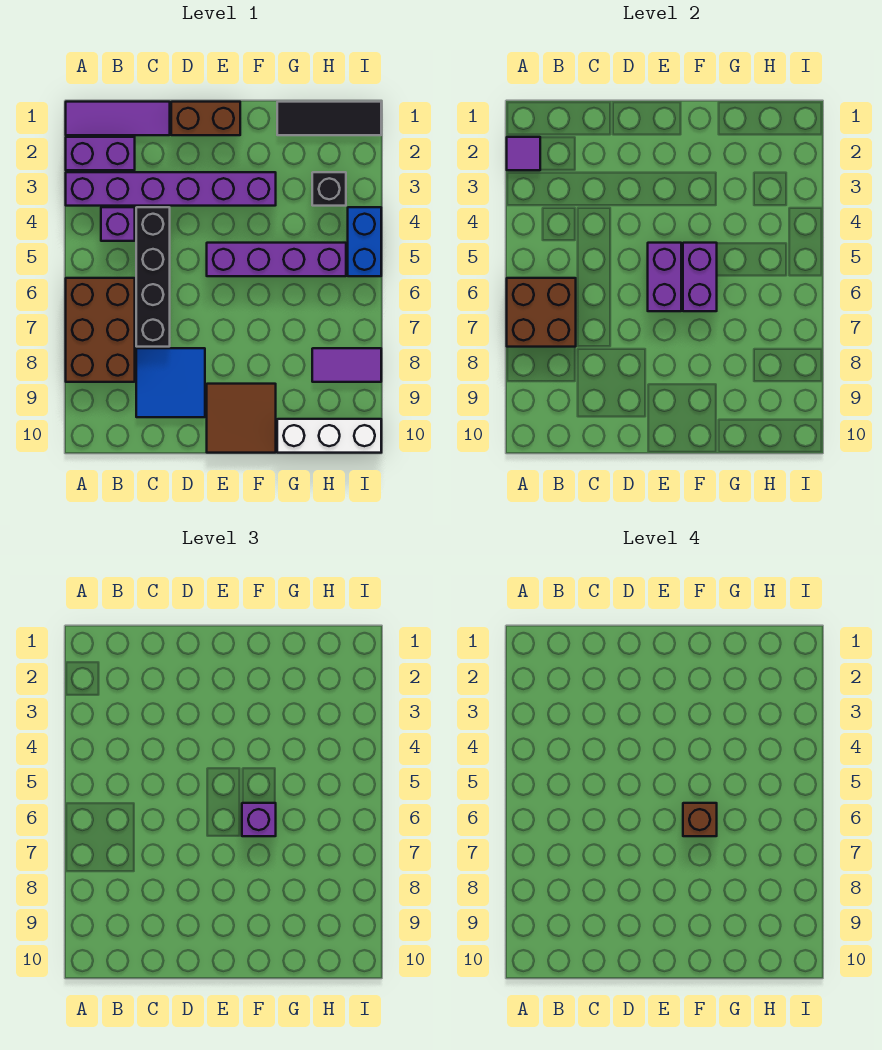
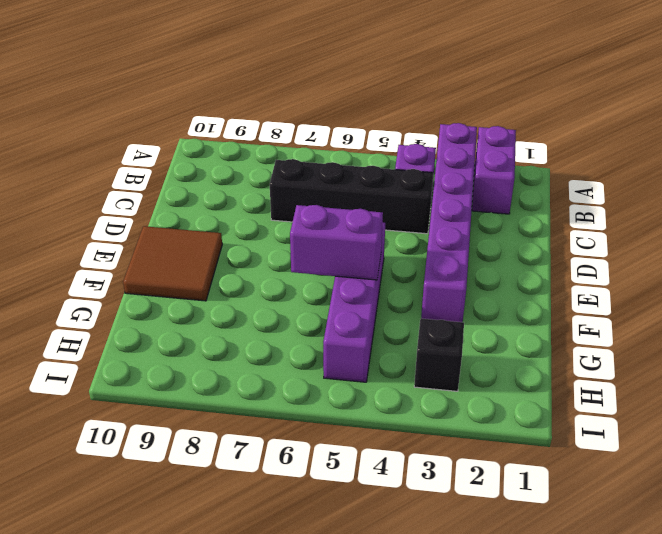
none -> purple tile A1:C1 level 1
none -> brown brick A6:B8 level 1
none -> blue tile C8:D9 level 1

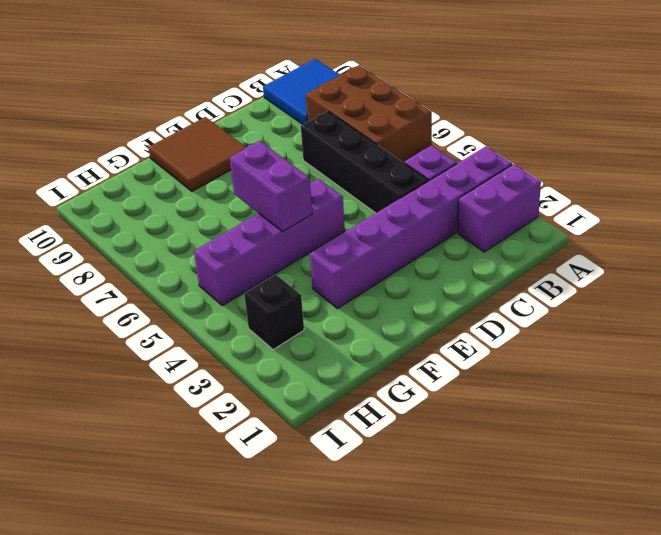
blue tile A9:B10 level 1 -> blue tile C8:D9 level 1
none -> purple tile A1:C1 level 1
none -> brown brick D1:E1 level 1
none -> black tile G1:I1 level 1

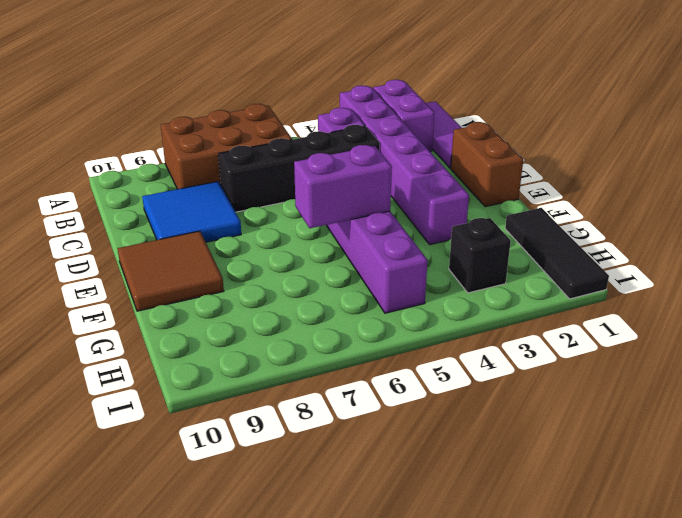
none -> white brick G10:I10 level 1
none -> purple tile H8:I8 level 1
none -> blue brick I4:I5 level 1

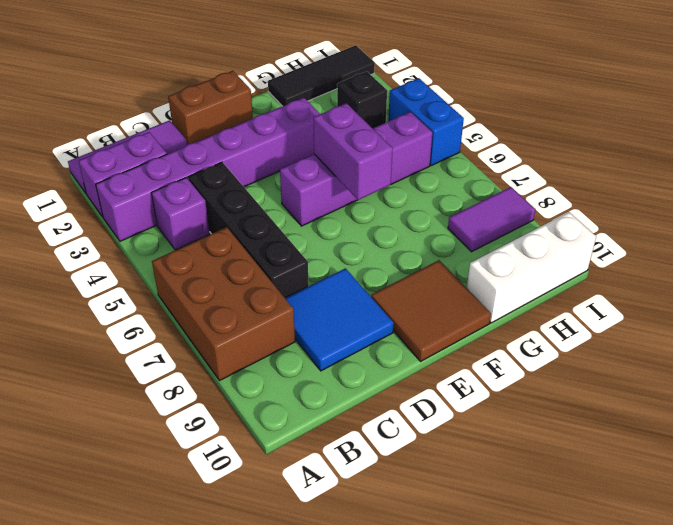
none -> purple tile A2 level 2
none -> brown brick A6:B7 level 2
none -> purple brick E5:E6 level 2

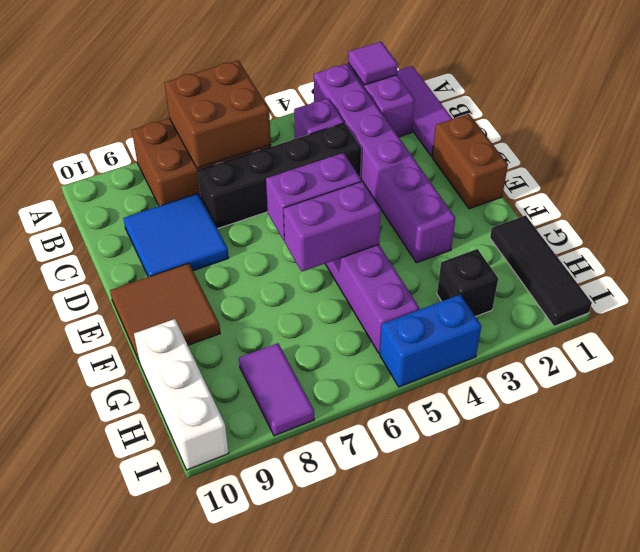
none -> purple brick F6 level 3
none -> brown brick F6 level 4

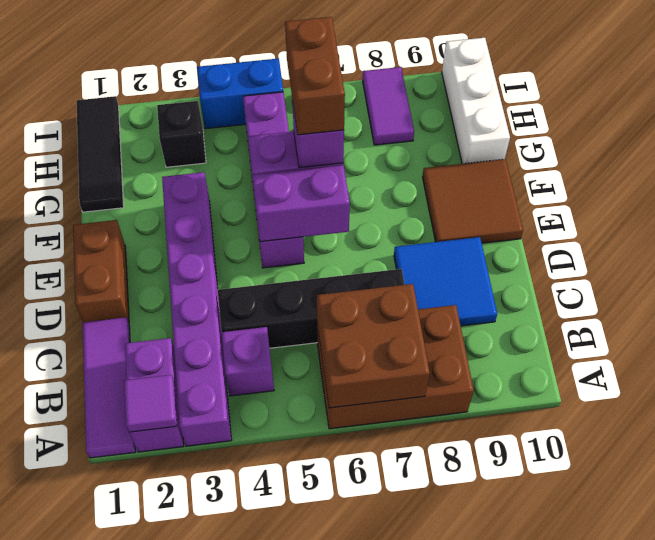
brown brick F6:G6 level 4 -> brown brick F6 level 4

